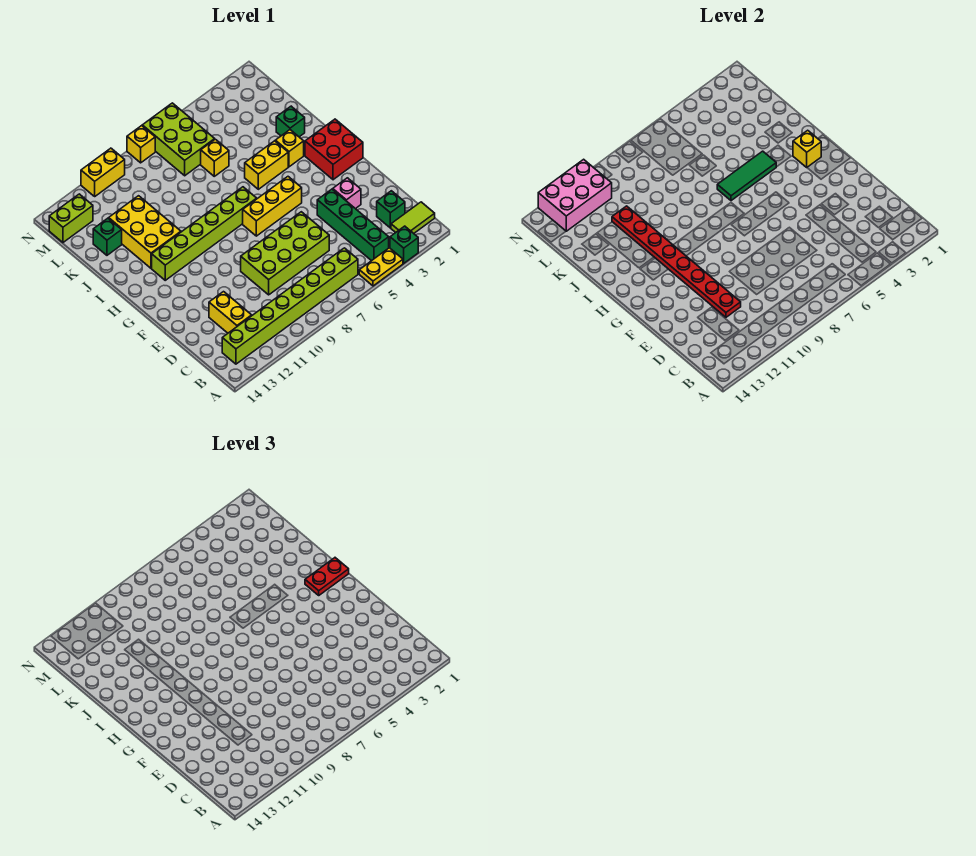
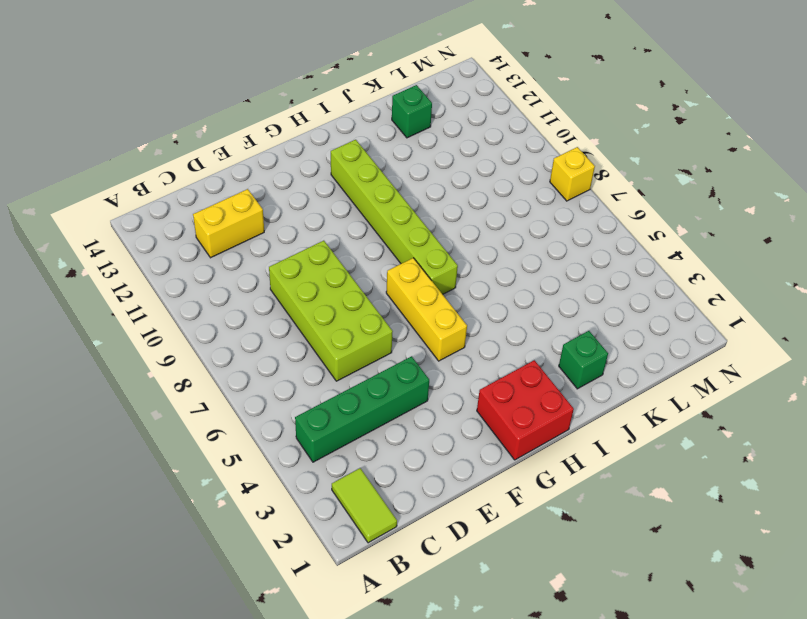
none -> green brick A3 level 1
none -> yellow plate A4:A5 level 1
none -> lime brick B6:B13 level 1

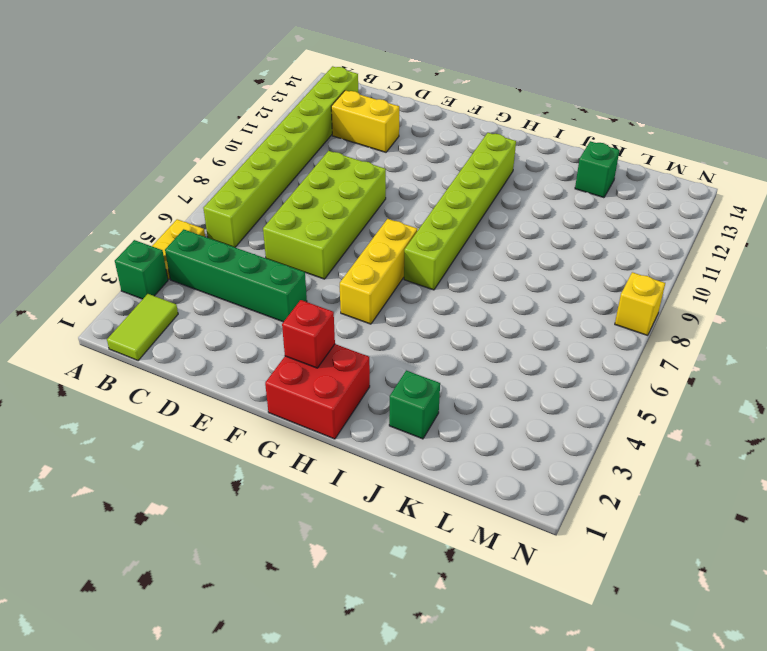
red brick G2 level 2 -> none
none -> green brick C2 level 1
none -> pink brick E3 level 1
none -> yellow brick I3 level 1

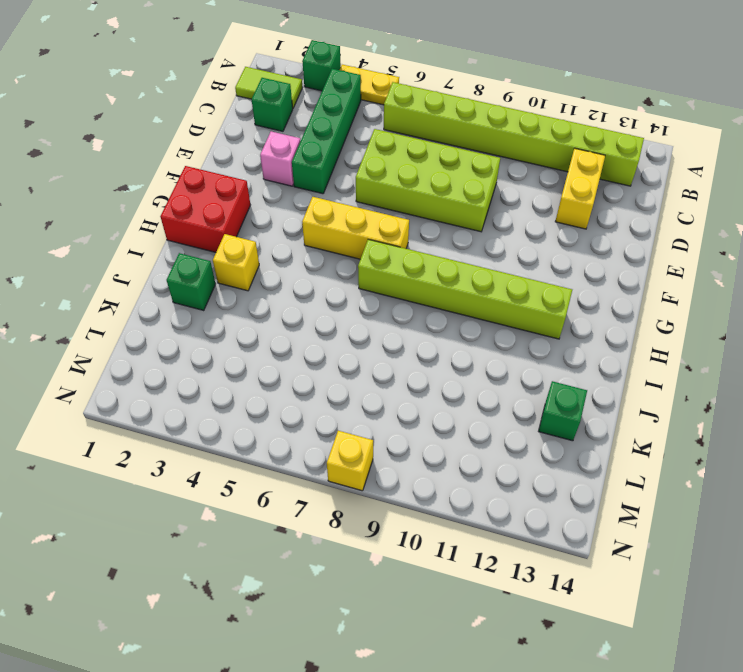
none -> yellow brick I4:I5 level 1
none -> yellow brick I11:K12 level 1
none -> yellow brick K6 level 1

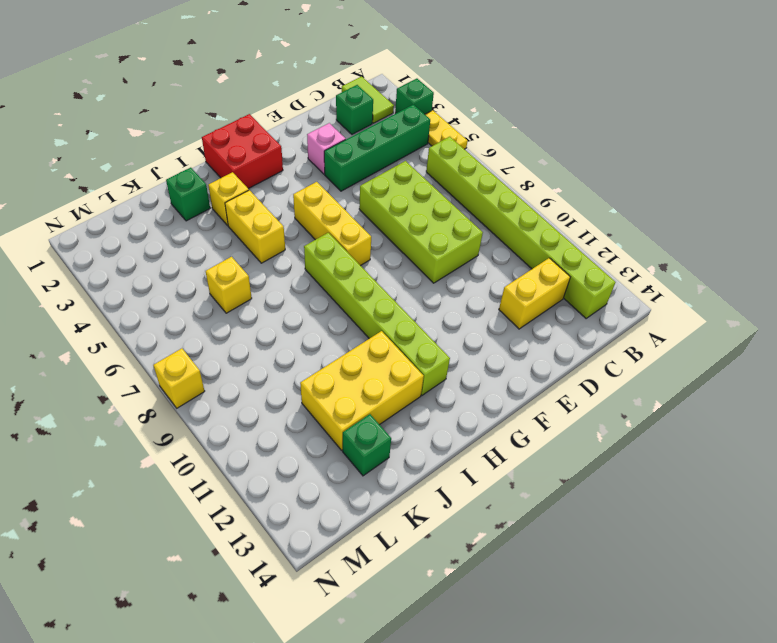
none -> lime brick L6:N7 level 1
none -> lime brick M13:M14 level 1
none -> yellow brick N10:N11 level 1

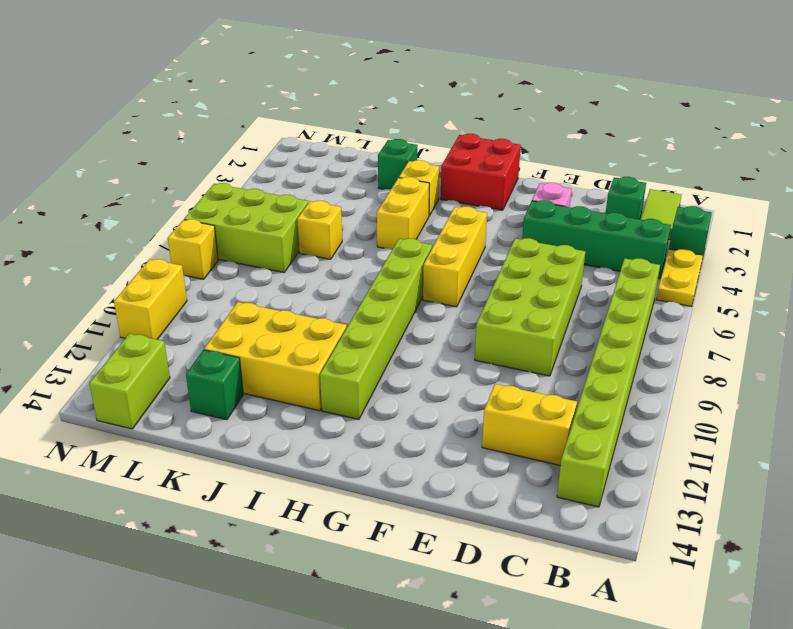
none -> red plate D11:K11 level 2
none -> yellow brick H2 level 2
none -> green tile I4:I6 level 2

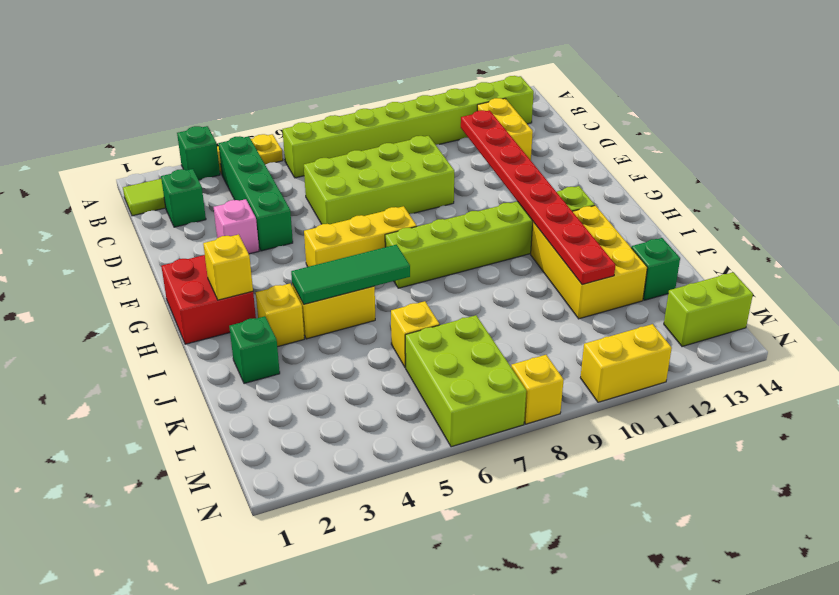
none -> pink brick M11:N13 level 2
none -> red plate H1:H2 level 3

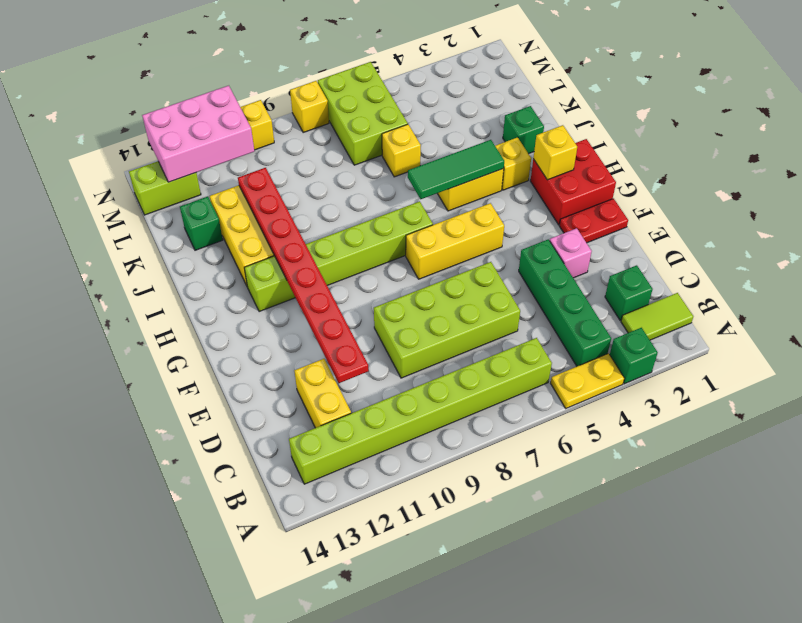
red plate F1:F2 level 1 -> red plate H1:H2 level 3

